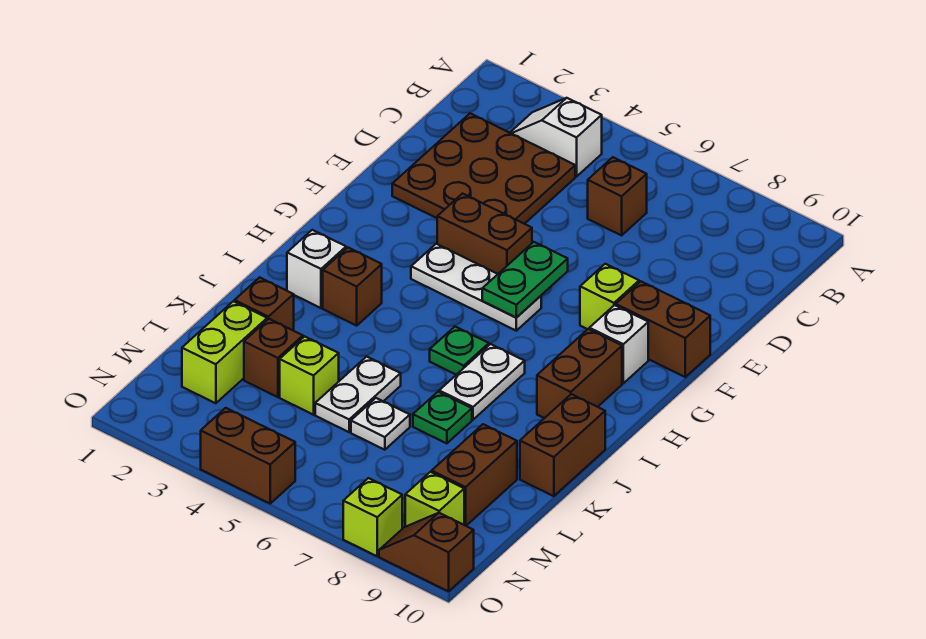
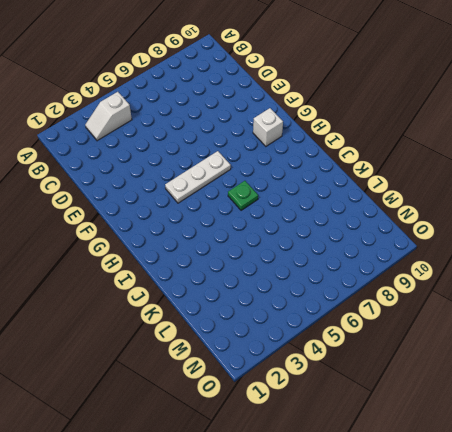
none -> brown plate C2:E4 level 1
none -> brown brick C6 level 1
none -> brown brick F4:F5 level 1

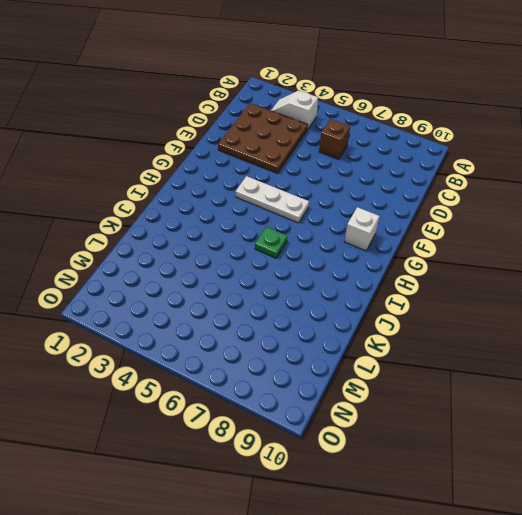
none -> brown brick F4:F5 level 1
none -> lime brick F8 level 1
none -> brown brick F9:F10 level 1

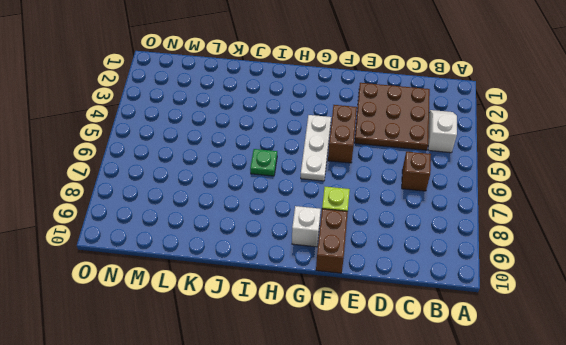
none -> brown brick H9:I9 level 1
none -> white brick I2 level 1
none -> brown brick I3 level 1

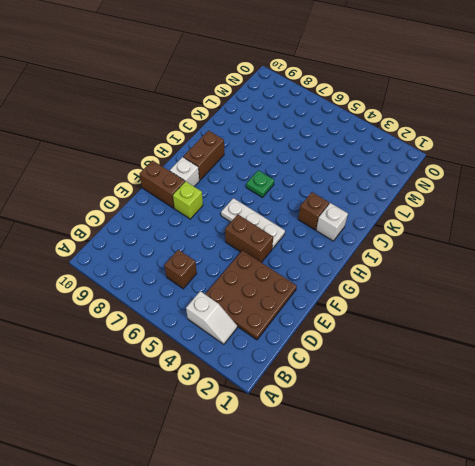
none -> white plate I7:J7 level 1
none -> brown brick J10:K10 level 1
none -> brown brick K2 level 1

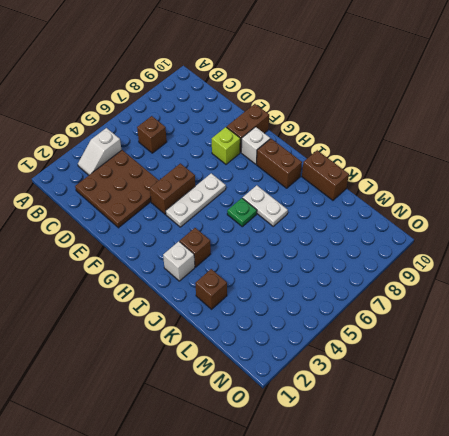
none -> white plate K5:L5 level 1
none -> green plate K7 level 1
none -> lime brick L2:M2 level 1

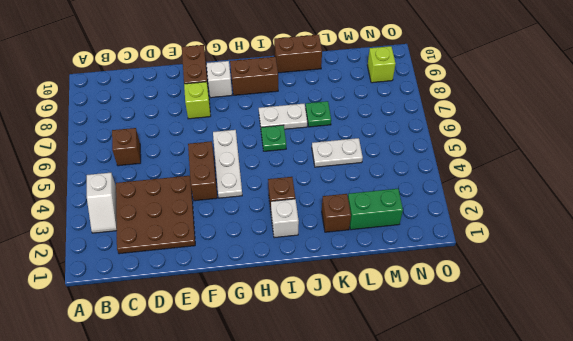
green brick L2:M2 level 1 -> lime brick L2:M2 level 1
none -> brown brick L3 level 1
none -> lime brick L4 level 1
none -> white plate L6 level 1

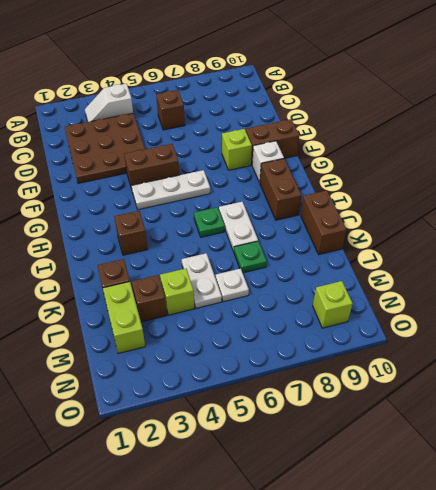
none -> white brick I2 level 1
none -> brown brick L9:M9 level 1
none -> brown brick O4:O5 level 1

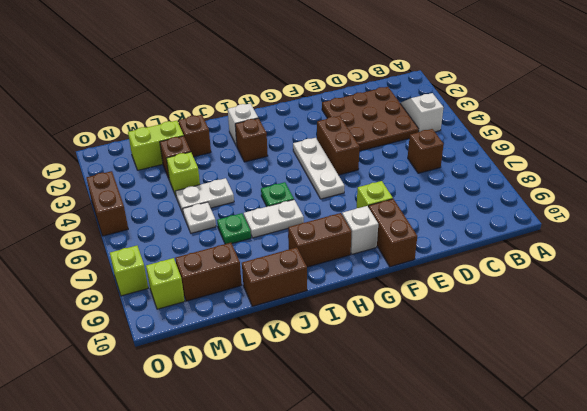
none -> brown slope O9:O10 level 1 top 10
none -> green plate F6:G6 level 2

